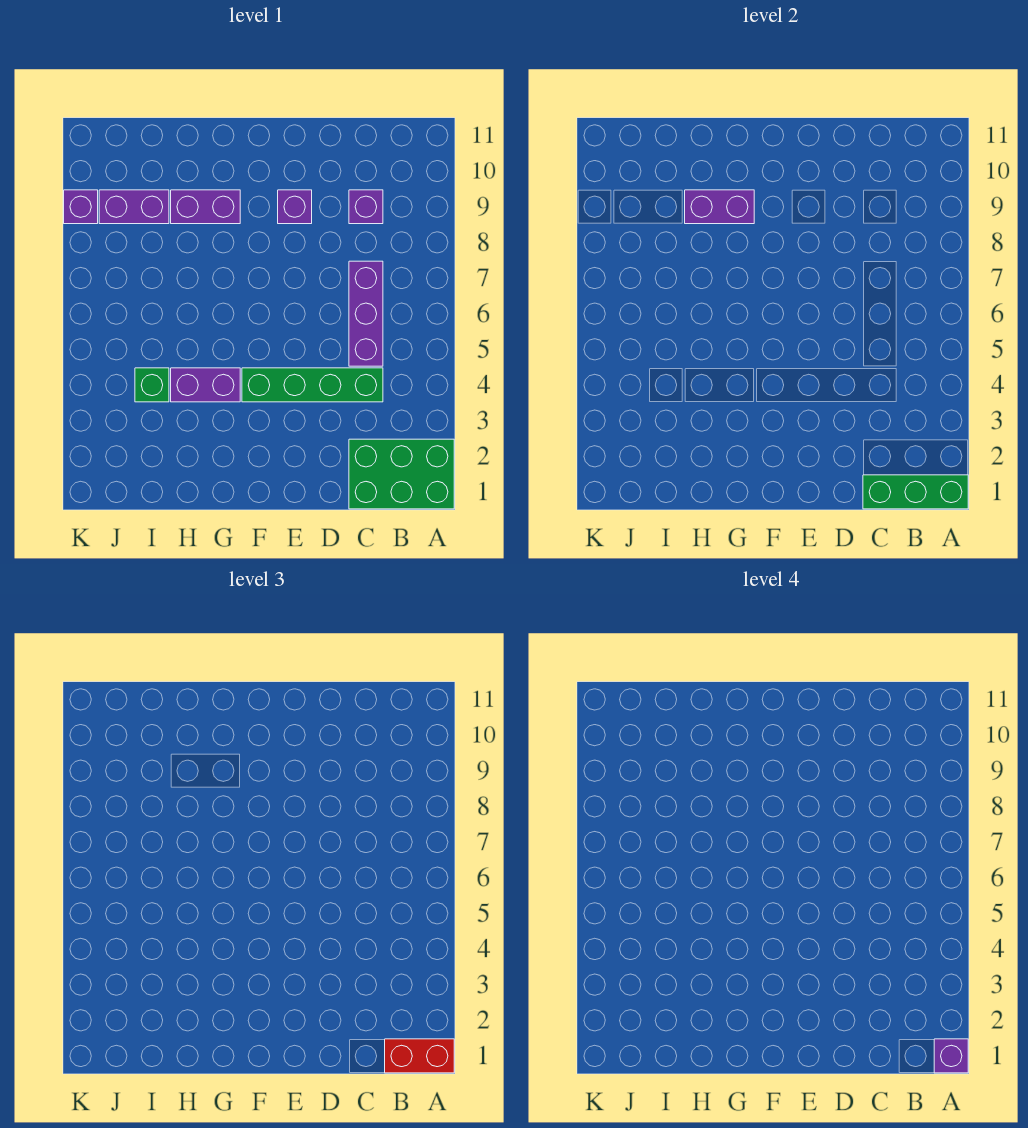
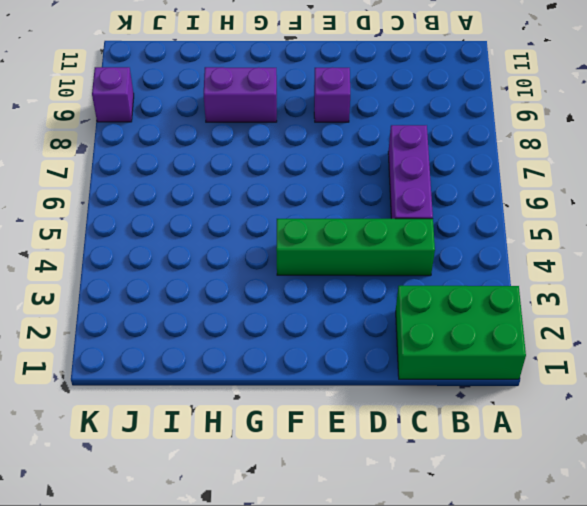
none -> purple brick C9 level 1
none -> purple brick G4:H4 level 1
none -> green brick I4 level 1

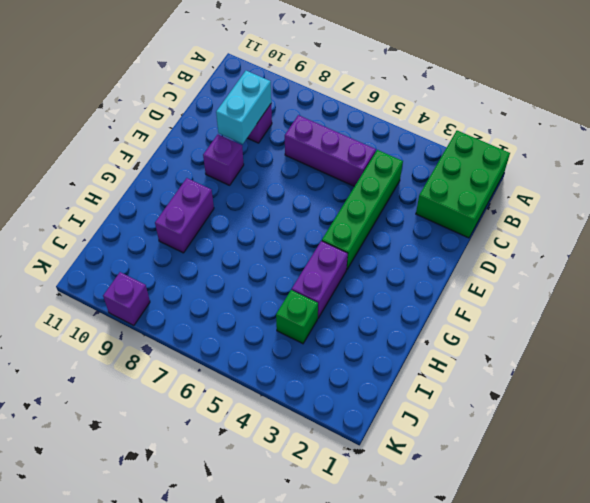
cyan brick C9:D9 level 2 -> none
none -> purple brick I9:J9 level 1
none -> green brick A1:C1 level 2
none -> purple brick G9:H9 level 2

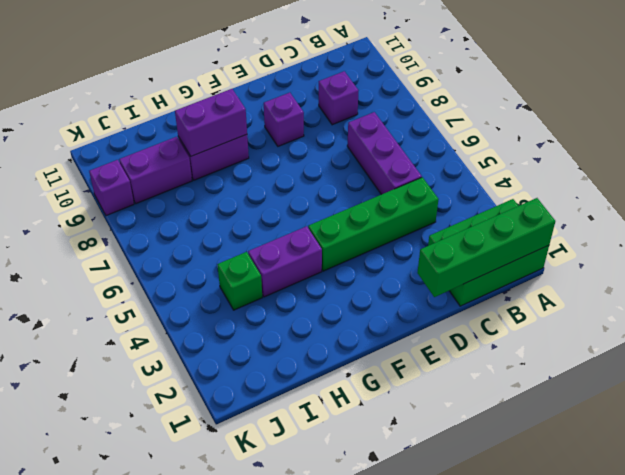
green brick A1:D1 level 2 -> green brick A1:C1 level 2
none -> red brick A1:B1 level 3
none -> purple brick A1 level 4

